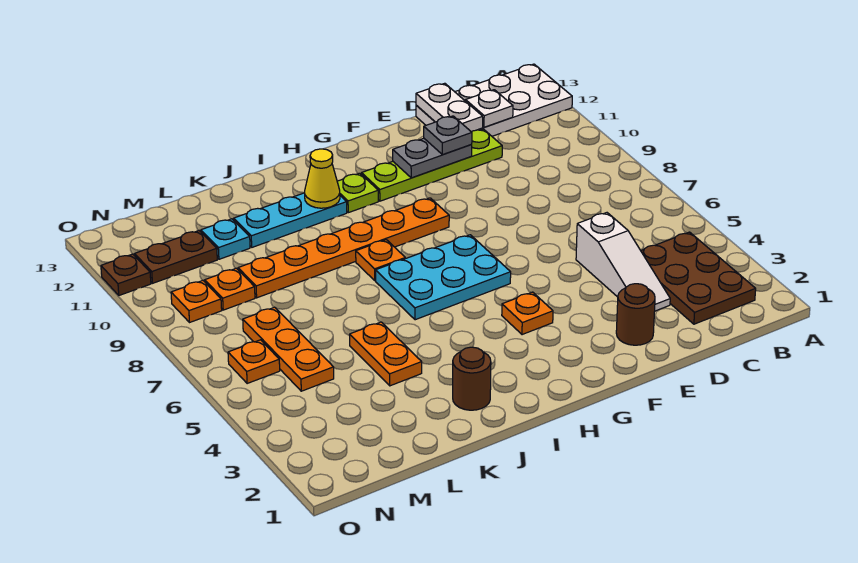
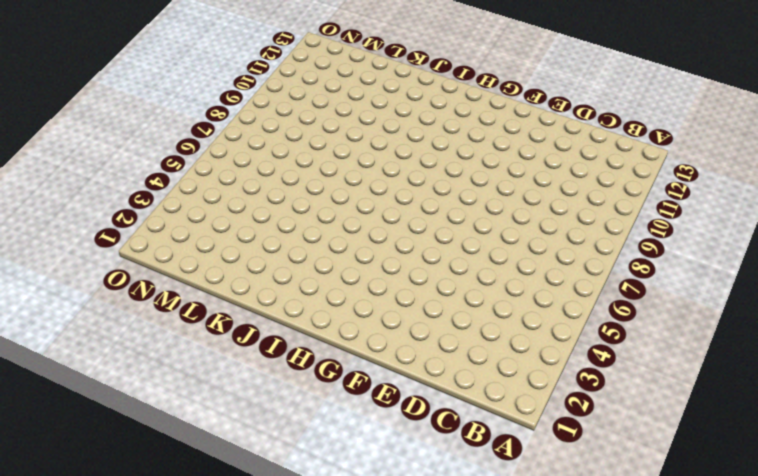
none -> white plate A12:D13 level 1
none -> brown plate B2:C4 level 1
none -> white slope D3:D5 level 1 top 5

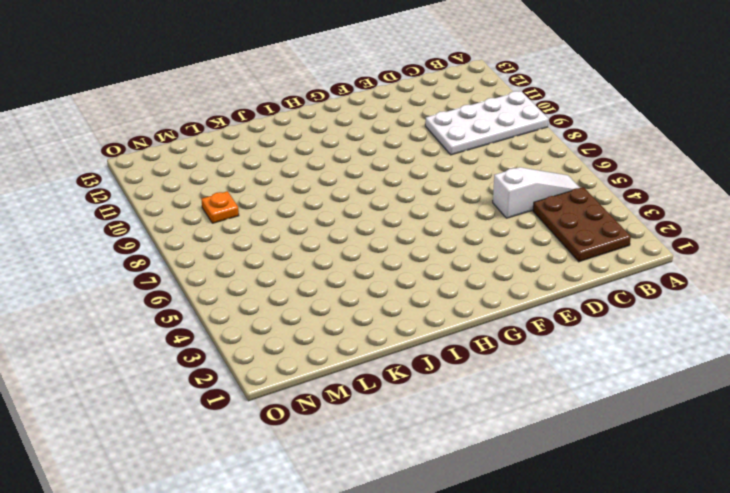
white plate A9:D10 level 1 -> white plate A12:D13 level 1
white slope B5:D5 level 1 top D -> white slope D3:D5 level 1 top 5
none -> lime plate D11:G11 level 1
none -> brown round brick E2 level 1
none -> orange plate G4 level 1

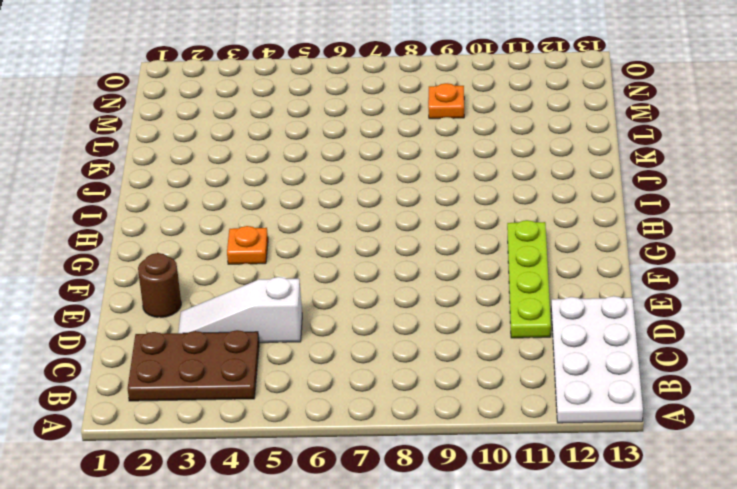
none -> cyan plate G6:I7 level 1
none -> orange plate G9:L9 level 1
none -> lime plate H11 level 1

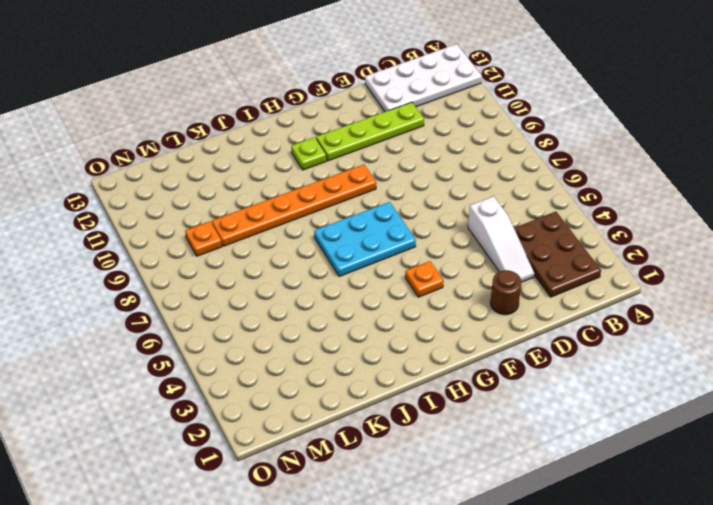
none -> orange plate I8 level 1
none -> cyan plate I11:K11 level 1
none -> brown round brick J2 level 1

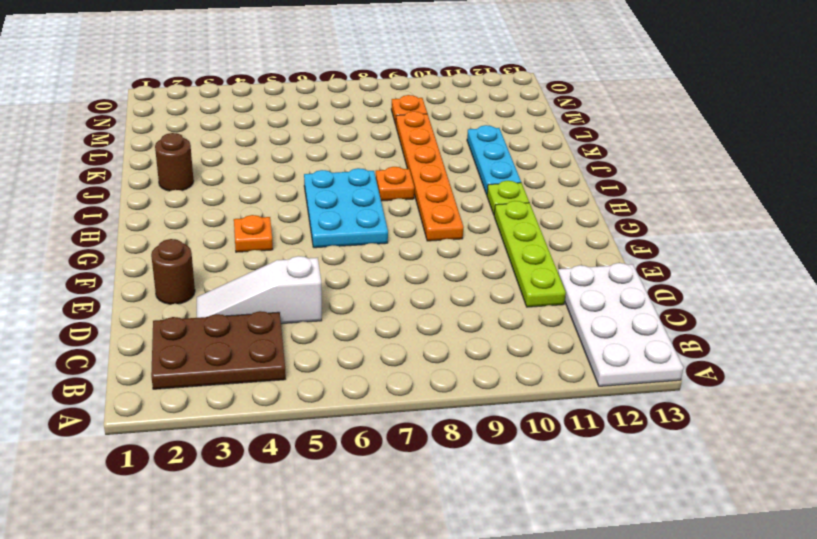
none -> orange plate K4:K5 level 1
none -> cyan plate L11 level 1
none -> orange plate M5:M7 level 1

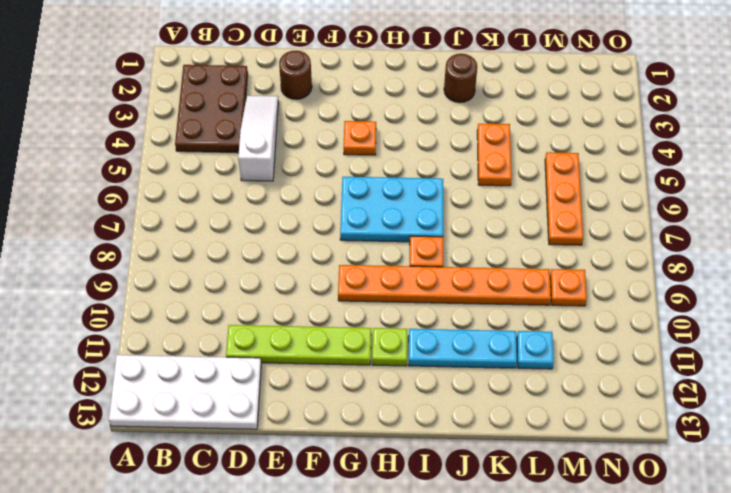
none -> brown plate M11:N11 level 1
none -> orange plate N6 level 1
none -> orange plate N9 level 1

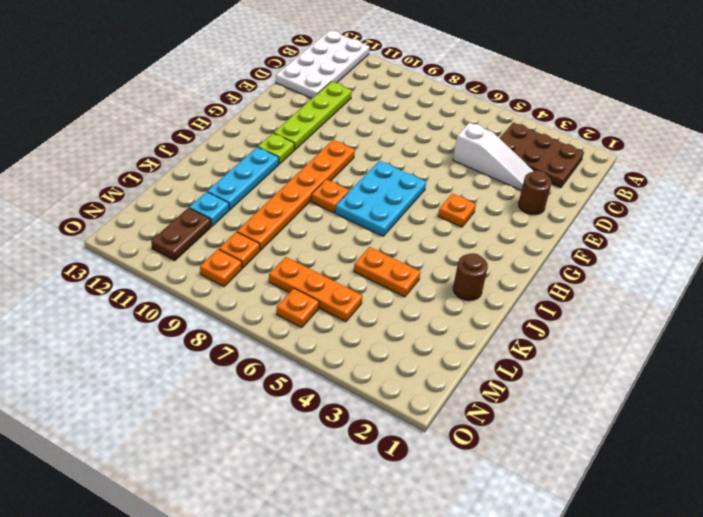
none -> brown plate O11 level 1
none -> white plate C12 level 2
none -> white plate D12:D13 level 2

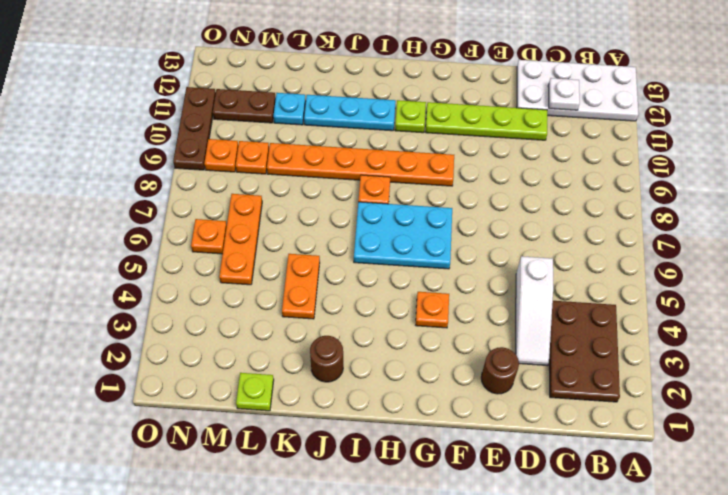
lime plate L1 level 1 -> none
brown plate O9:O11 level 1 -> brown plate O11 level 1
none -> white plate D12:D13 level 2
none -> grey plate E11:F11 level 2
none -> yellow cone I11 level 2

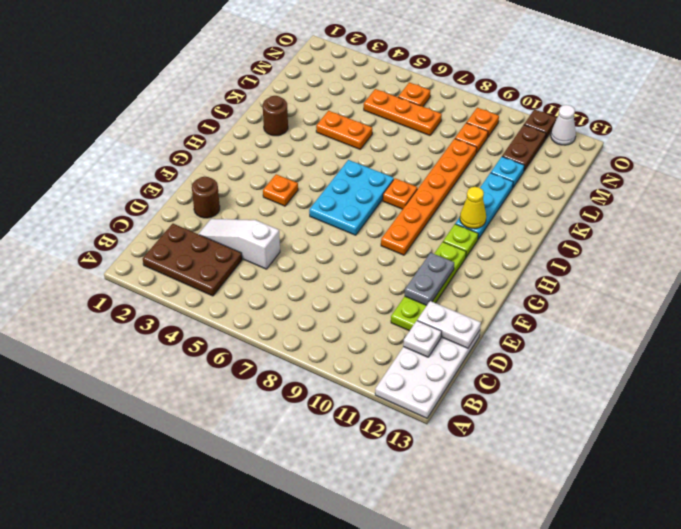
white cone O12 level 1 -> none
none -> grey plate E11 level 3

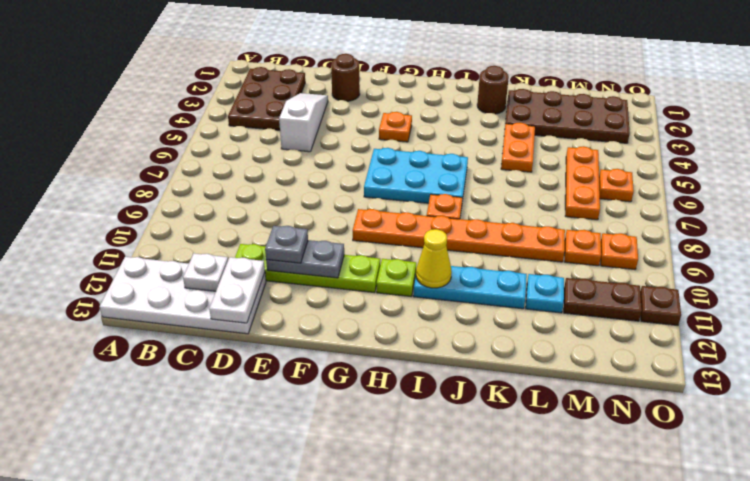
brown plate K2:N3 level 1 -> none

